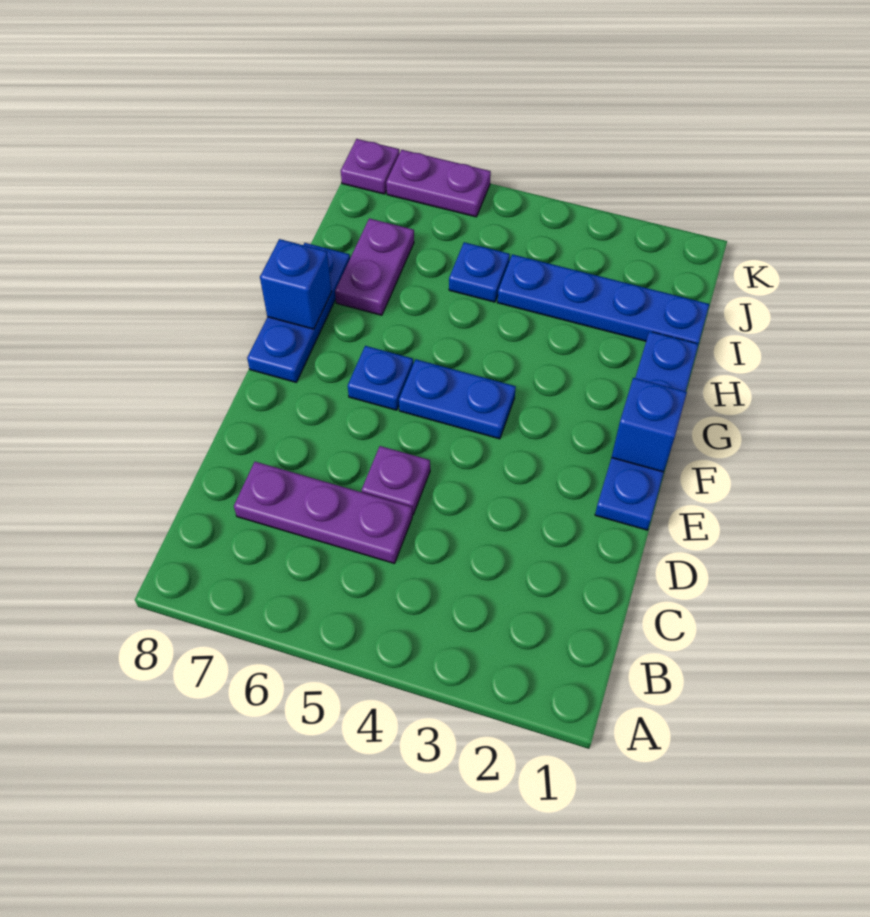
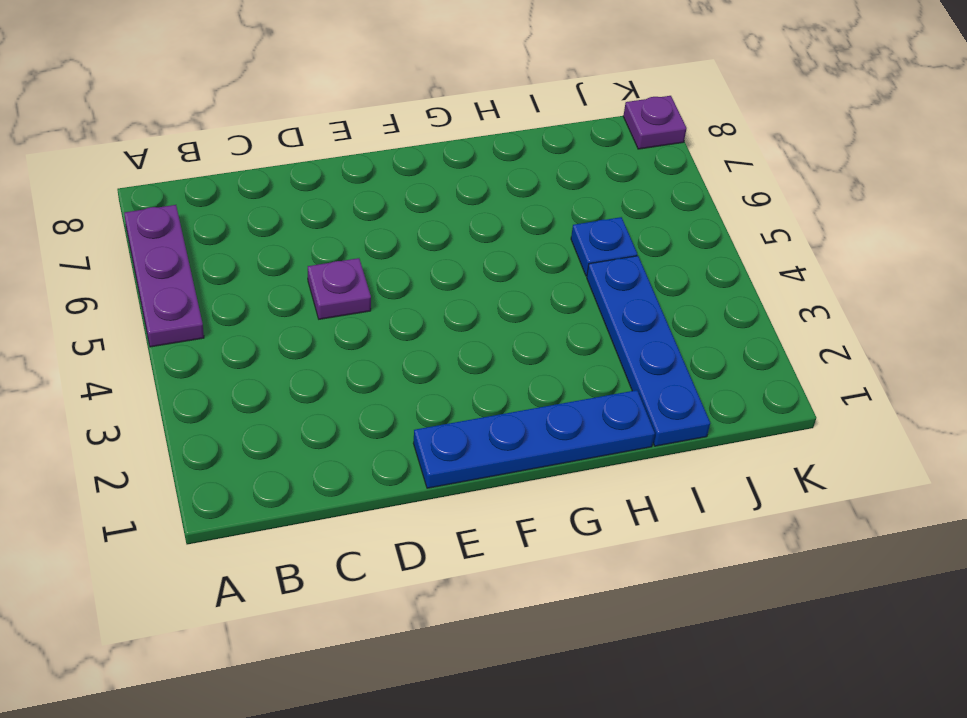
purple plate A5:A7 level 1 -> purple plate C5:C7 level 1
none -> blue plate F4:F5 level 1
none -> blue plate F6 level 1
none -> blue plate F8:H8 level 1

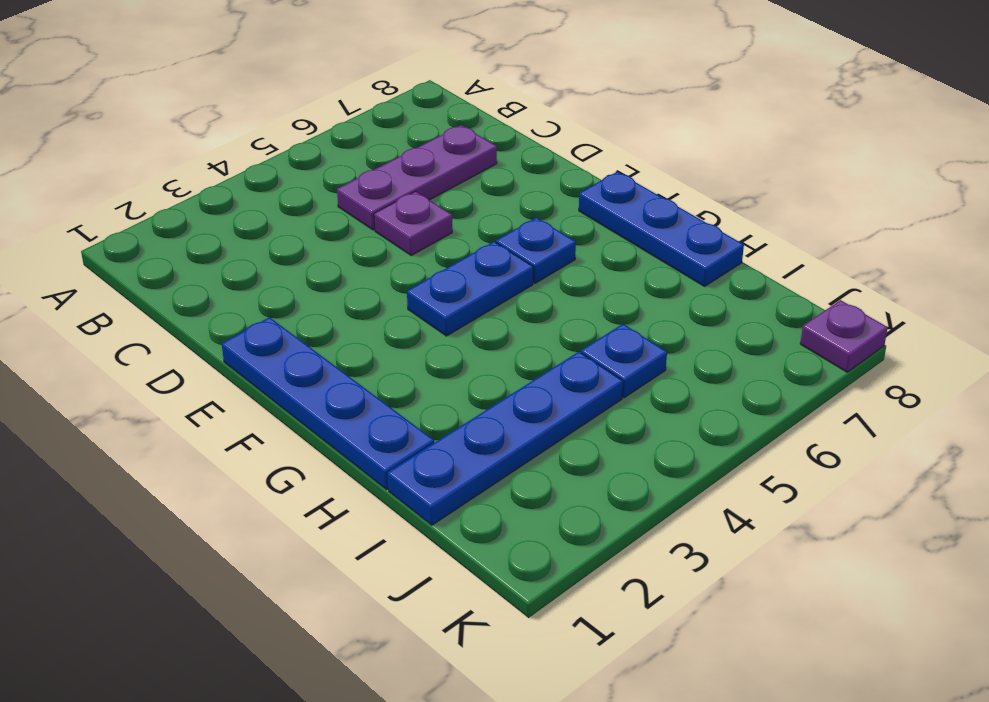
none -> purple plate H7:I7 level 1
none -> purple plate K6:K7 level 1
none -> blue brick F1 level 2

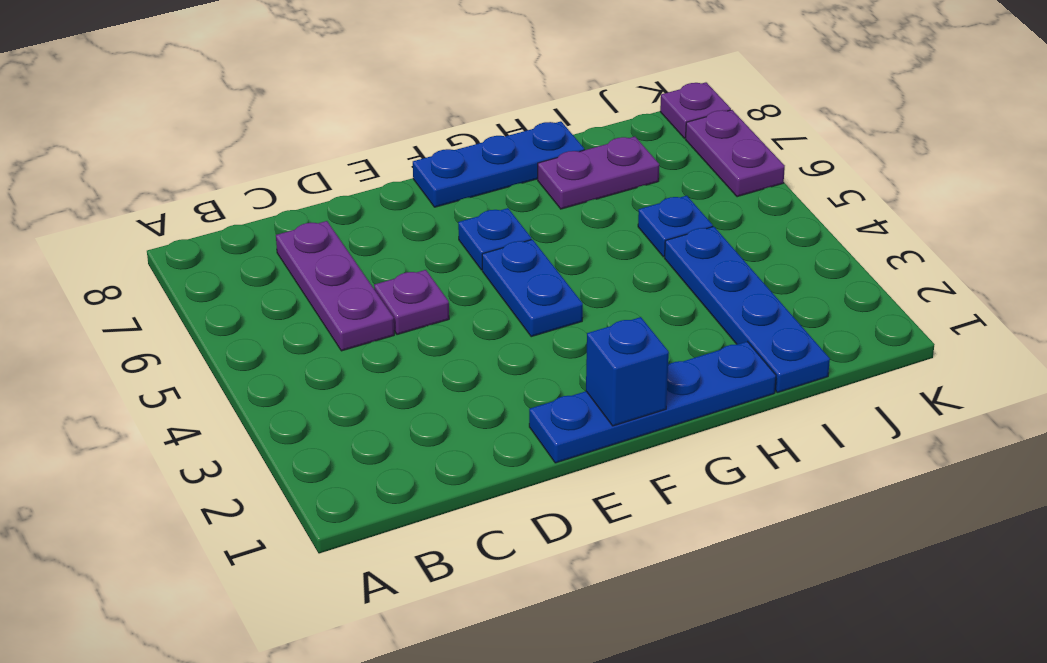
none -> blue brick G8 level 2

